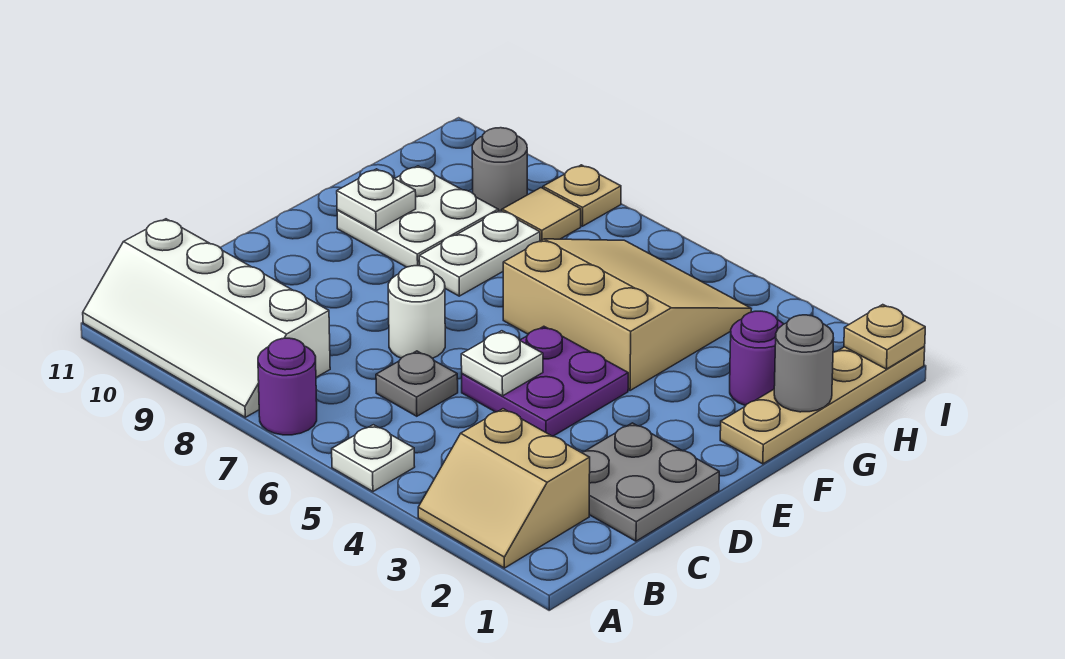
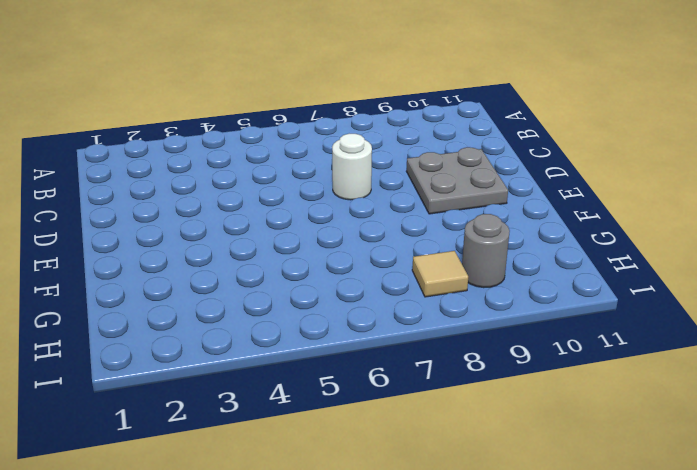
grey plate D9:E10 level 1 -> grey plate C1:D2 level 1
none -> tan slope A2:B3 level 1 top B
none -> white plate A5 level 1
none -> purple round brick A7 level 1

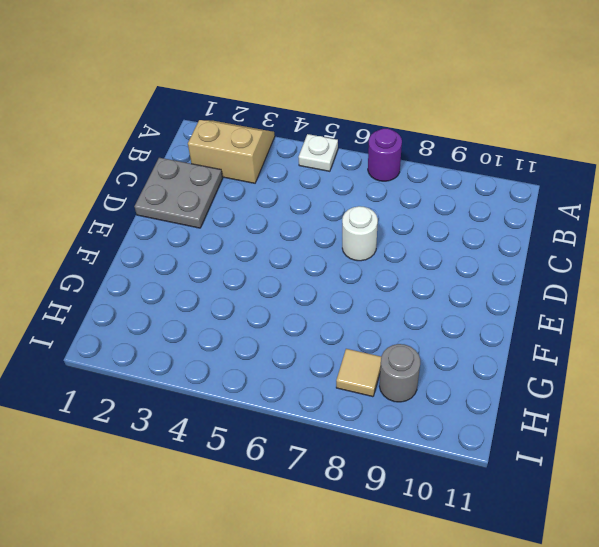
none -> white slope A8:B11 level 1 top B
none -> grey plate C6 level 1
none -> purple plate D4:E5 level 1

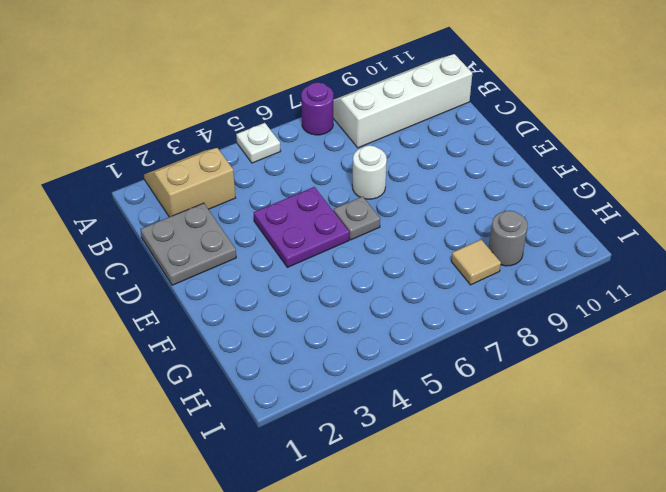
grey plate E6 level 1 -> grey plate C6 level 1
none -> tan plate F1:I1 level 1
none -> tan slope F4:H6 level 1 top F
none -> white plate F8:G8 level 1

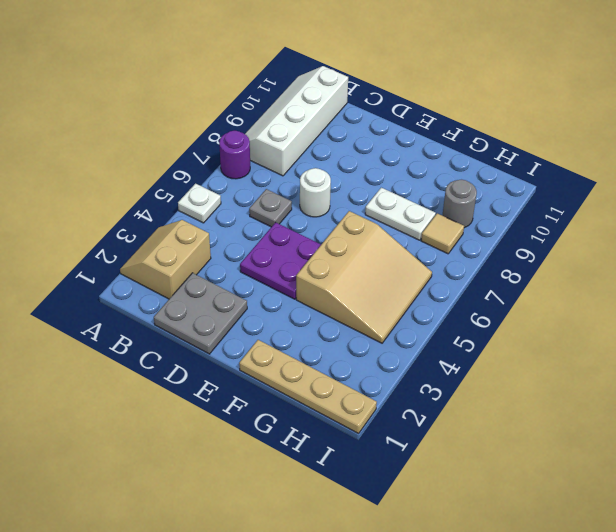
none -> white plate F9:G10 level 1
none -> purple round brick G2 level 1
none -> tan plate I8 level 1

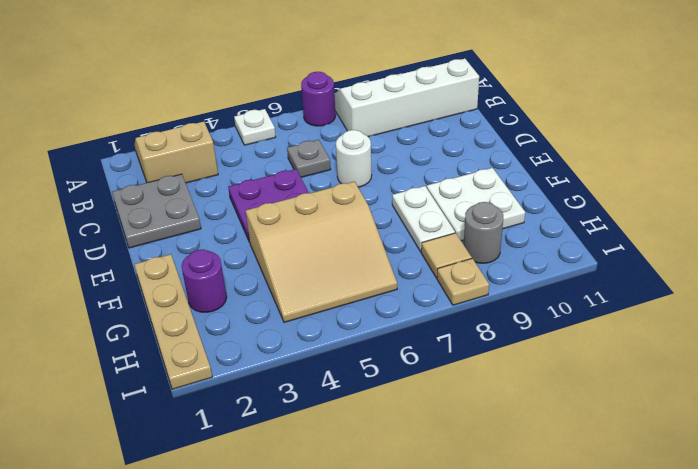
none -> white plate D5 level 2
none -> white plate F10 level 2
none -> grey round brick G1 level 2

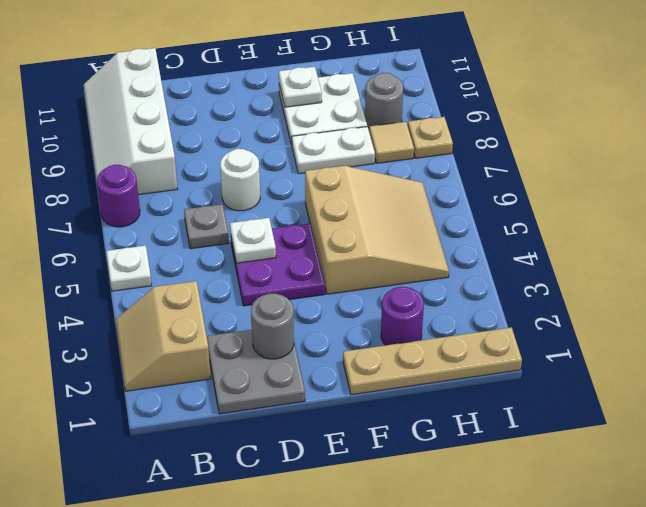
grey round brick D2 level 2 -> grey round brick G1 level 2
none -> tan plate I1 level 2

